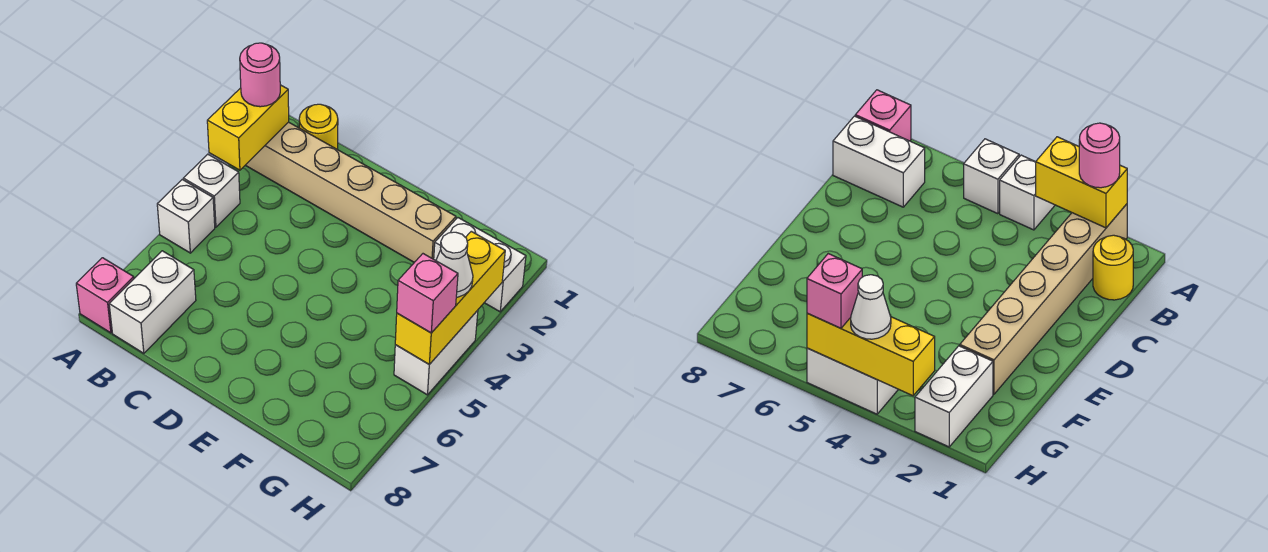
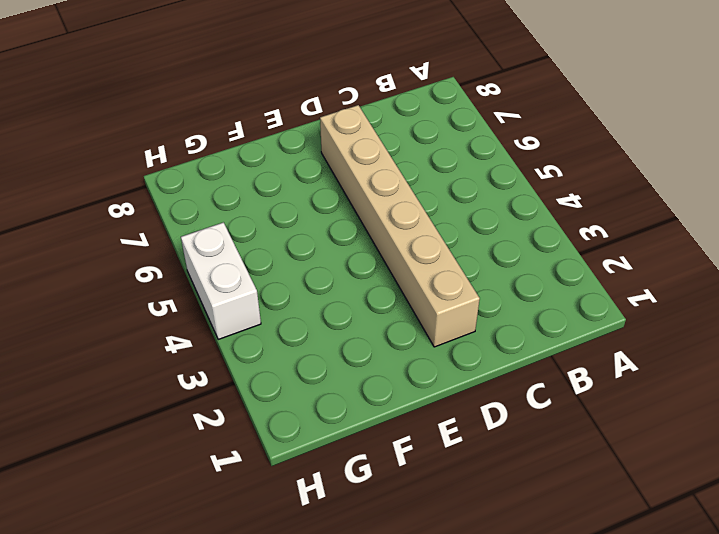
tan brick D2:D7 level 1 -> tan brick A2:F2 level 1
none -> white brick A4 level 1
none -> white brick A5 level 1
none -> pink brick A8 level 1

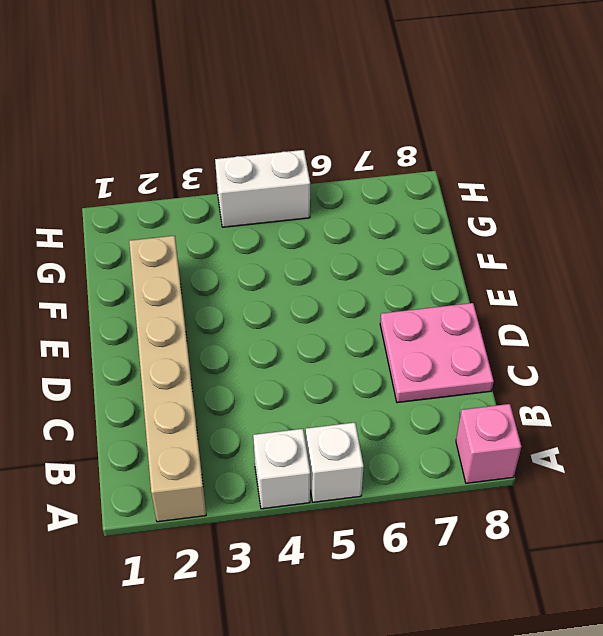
pink plate C7:D8 level 1 -> none
none -> yellow round brick B1 level 1
none -> white brick B7:B8 level 1
none -> white brick G2:H2 level 1

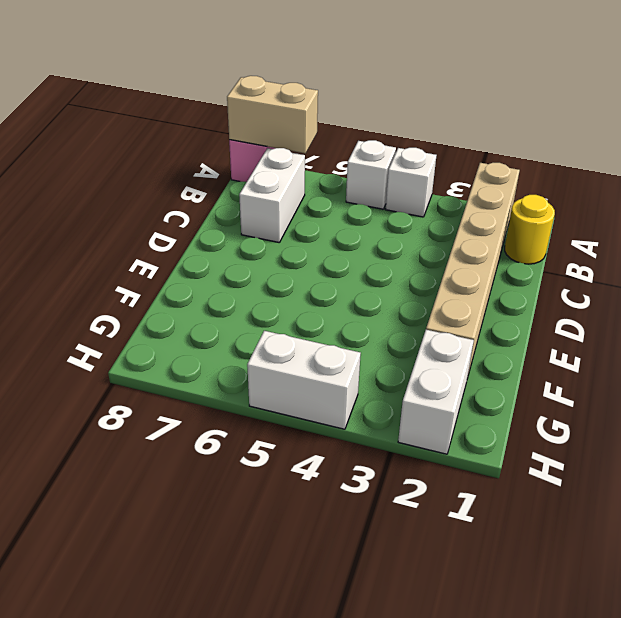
tan brick A7:A8 level 2 -> none
white brick B7:C7 level 1 -> white brick B7:B8 level 1
none -> yellow brick A2:A3 level 2
none -> yellow brick H3:H5 level 2
none -> pink round brick A2 level 3

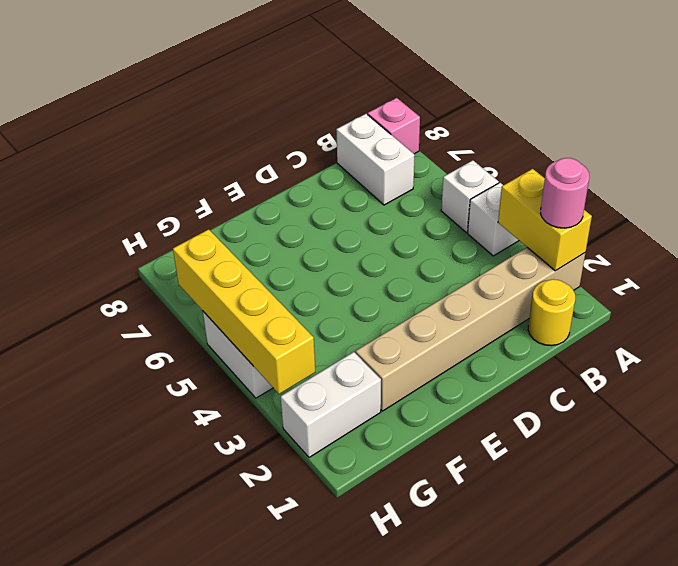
yellow brick H3:H6 level 2 -> yellow brick H3:H5 level 2
none -> white cone H4 level 3
none -> pink brick H5 level 3

